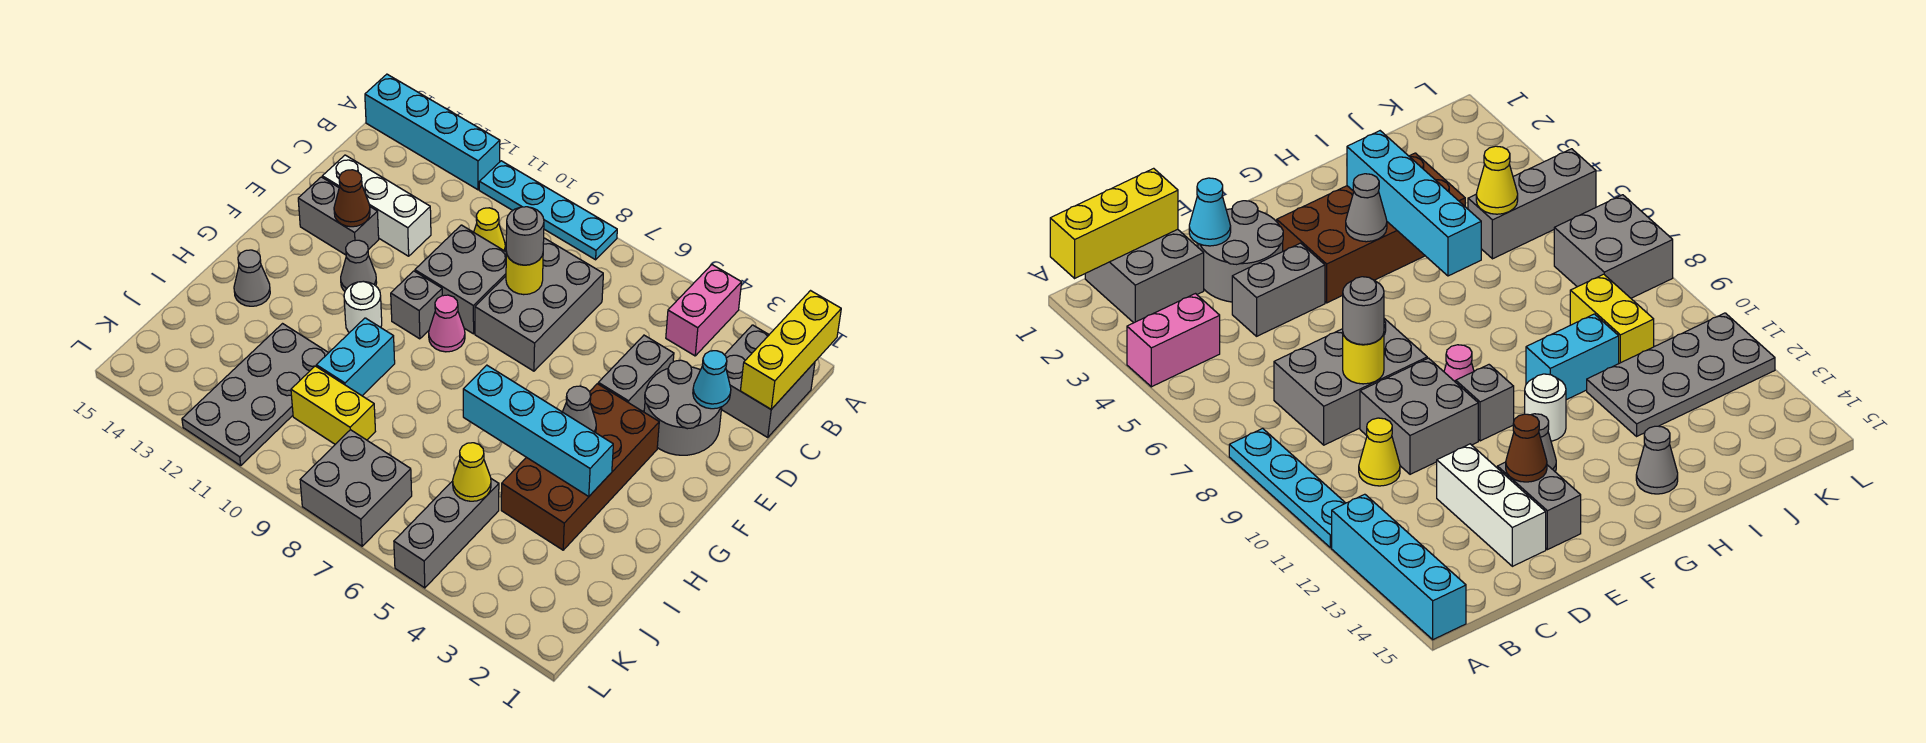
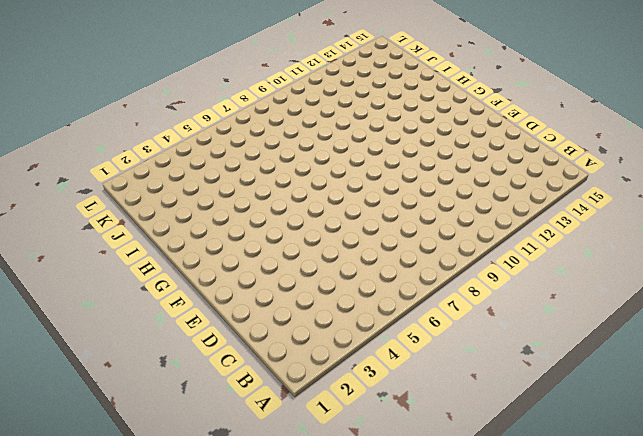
none -> pink brick A4:B4 level 1
none -> cyan plate A8:A11 level 1
none -> cyan brick A12:A15 level 1
none -> grey brick B1:C2 level 1

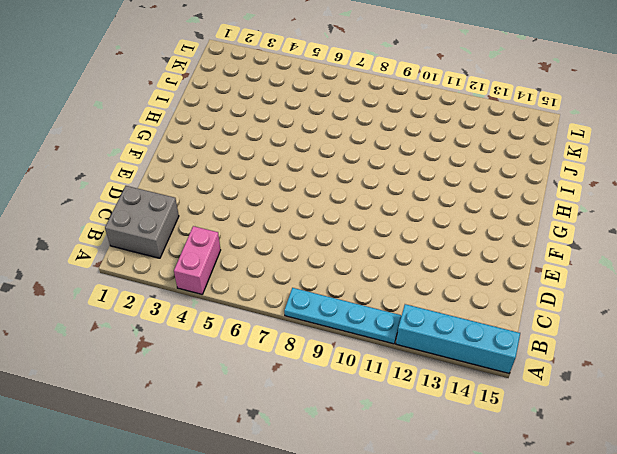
none -> grey brick C7:E8 level 1
none -> yellow cone C10 level 1
none -> grey round brick D2:E3 level 1
none -> grey brick D4:E4 level 1

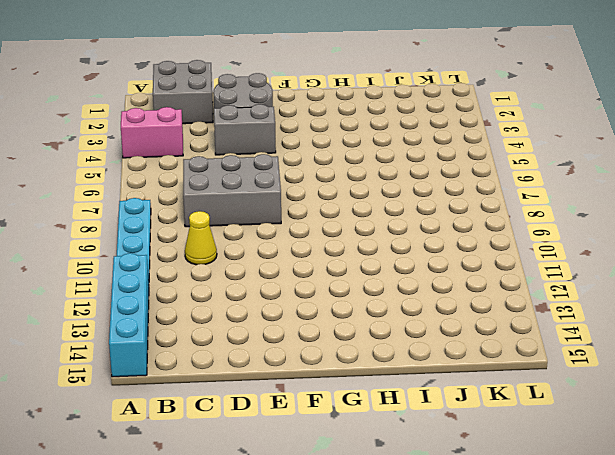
none -> grey brick D9:E10 level 1
none -> white brick D12:D14 level 1
none -> grey brick E13:E14 level 1
none -> brown brick F3:I4 level 1

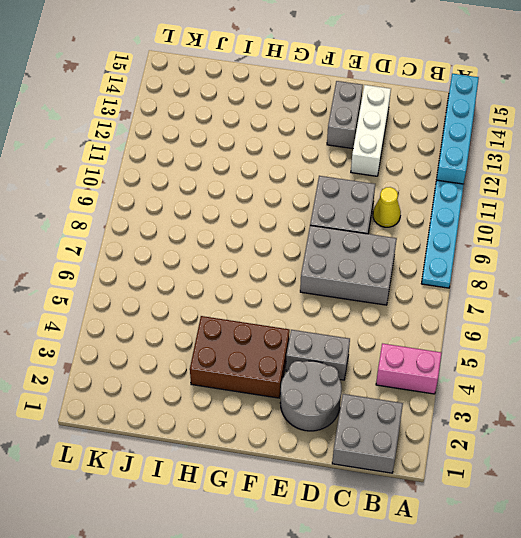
brown brick F3:H4 level 1 -> brown brick F3:I4 level 1
none -> pink cone F9 level 1
none -> grey brick F10 level 1
none -> grey cone F12 level 1
none -> white round brick G11 level 1

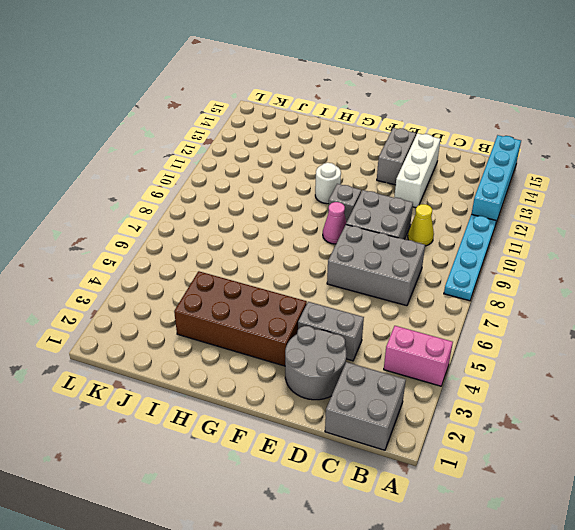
none -> grey cone F12 level 1
none -> cyan brick H10:I10 level 1
none -> grey cone H14 level 1
none -> grey plate I11:L12 level 1

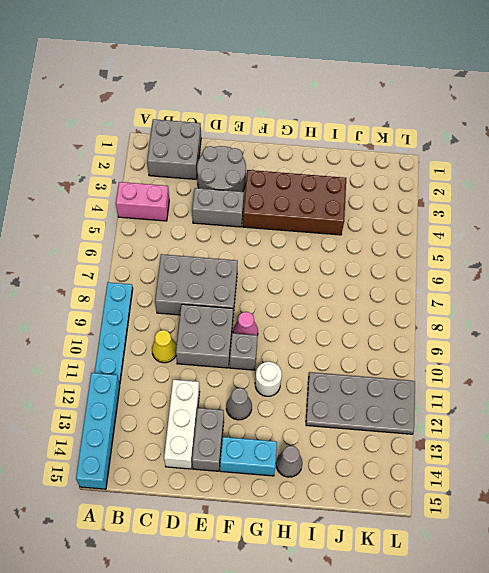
cyan brick F14:G14 level 1 -> cyan brick H10:I10 level 1
none -> grey brick J5:L5 level 1
none -> yellow brick J9:J10 level 1
none -> grey brick K7:L8 level 1
none -> yellow brick A1:C1 level 2

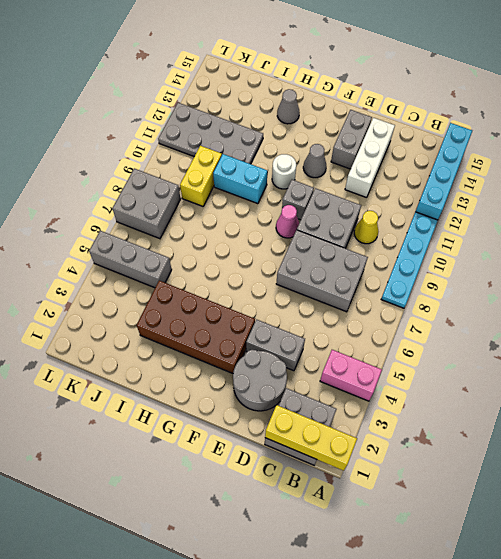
none -> cyan cone D2 level 2
none -> yellow round brick D8 level 2
none -> brown cone E13 level 2
none -> grey cone G4 level 2

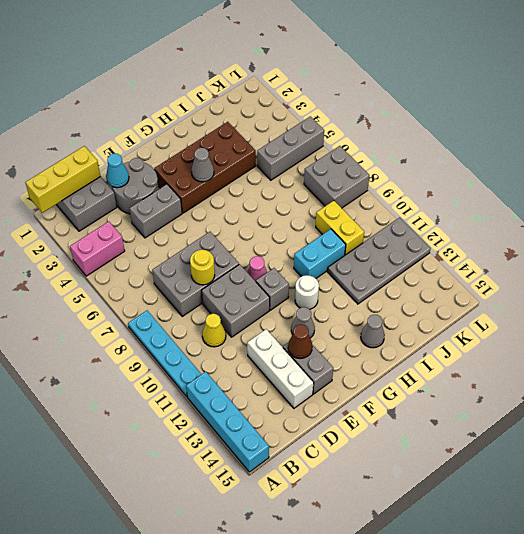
none -> cyan brick H3:H6 level 2
none -> yellow cone J5 level 2
none -> grey round brick D8 level 3

